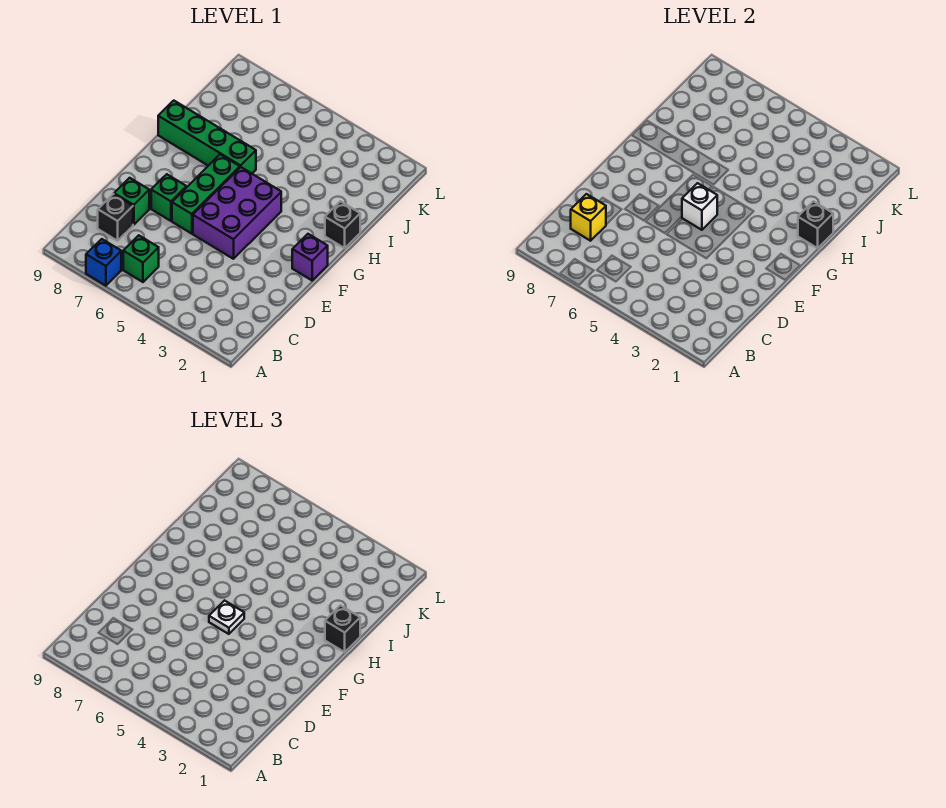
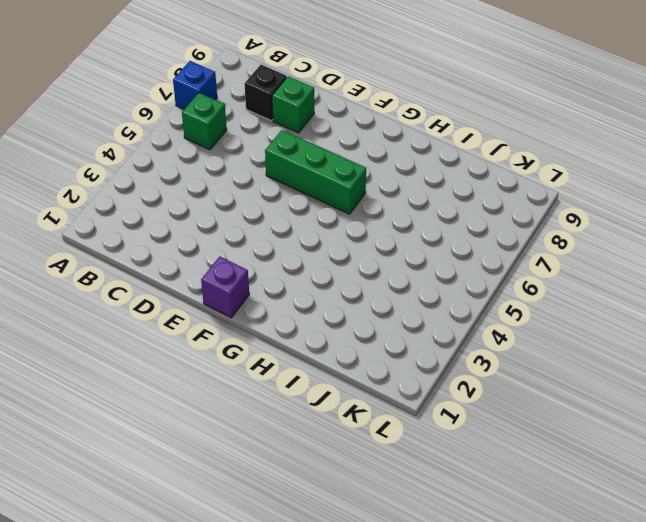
none -> purple brick E4:G5 level 1
none -> green brick E7 level 1
none -> black brick H1 level 1

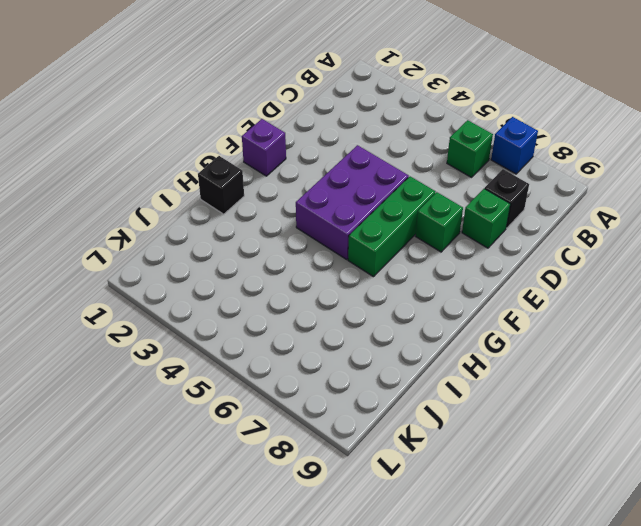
none -> green brick H6:H9 level 1
none -> yellow brick C8 level 2
none -> white brick F5 level 2

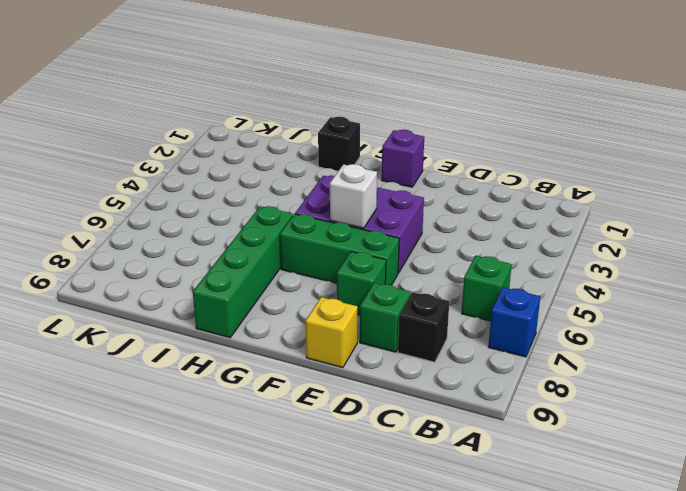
yellow brick E9 level 1 -> yellow brick C8 level 2
none -> black brick H1 level 2
none -> white plate F5 level 3
none -> black brick H1 level 3

